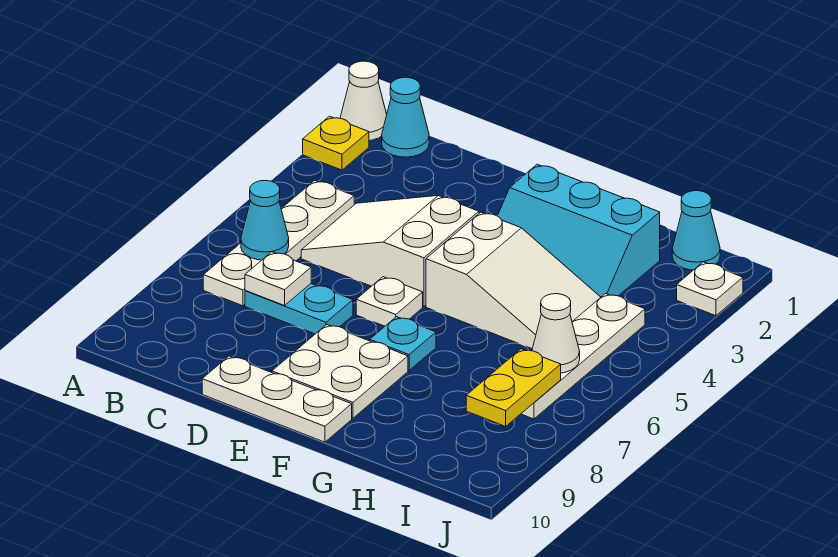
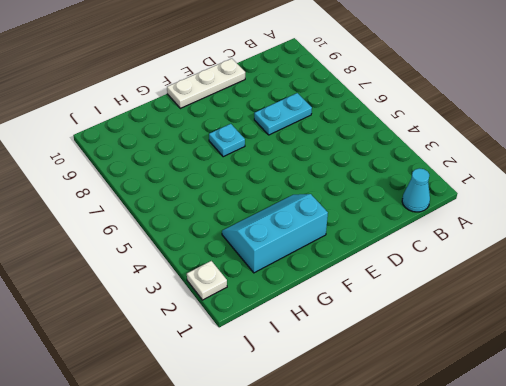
none -> white cone A1 level 1
none -> yellow plate A2 level 1
none -> white plate B4:B7 level 1

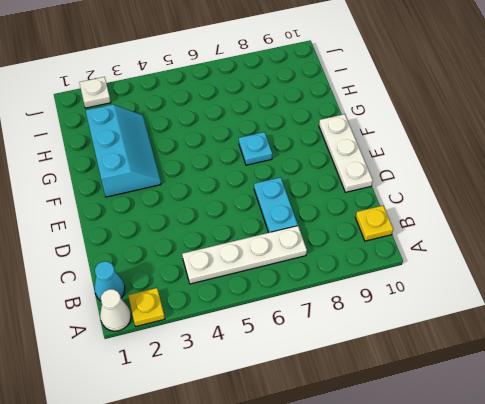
yellow plate B10 level 1 -> none
none -> white slope C4:E5 level 1 top E
none -> white plate E6 level 1
none -> white plate E8:F9 level 1

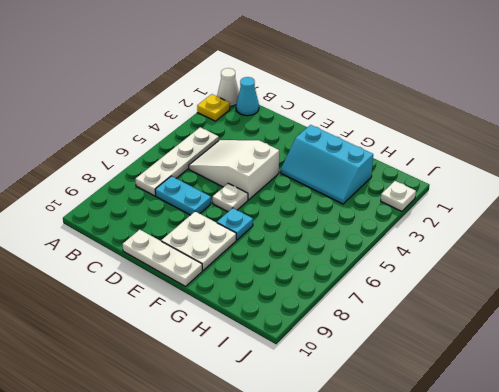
none -> white slope F4:H5 level 1 top F
none -> cyan cone I1 level 1
none -> white plate I4:I7 level 1

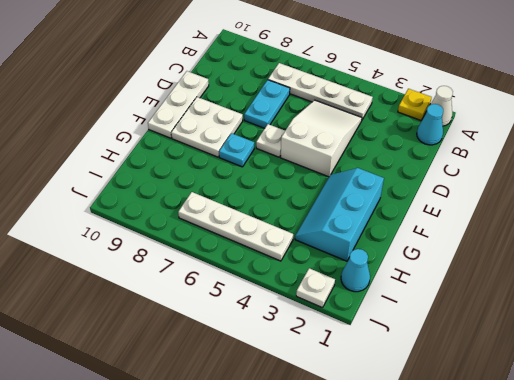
none -> white slope F4:H5 level 1 top F
none -> cyan cone B6 level 2
none -> white plate C7 level 2

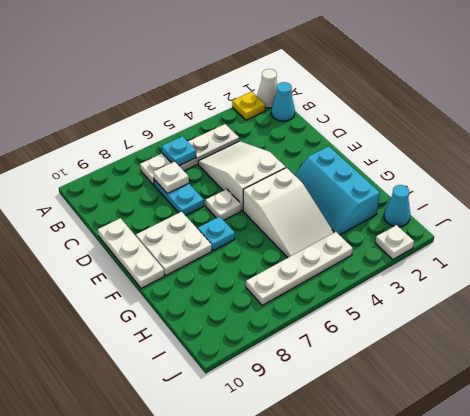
cyan plate B6 level 2 -> cyan cone B6 level 2
none -> white cone I6 level 2
none -> yellow plate I7:I8 level 2

